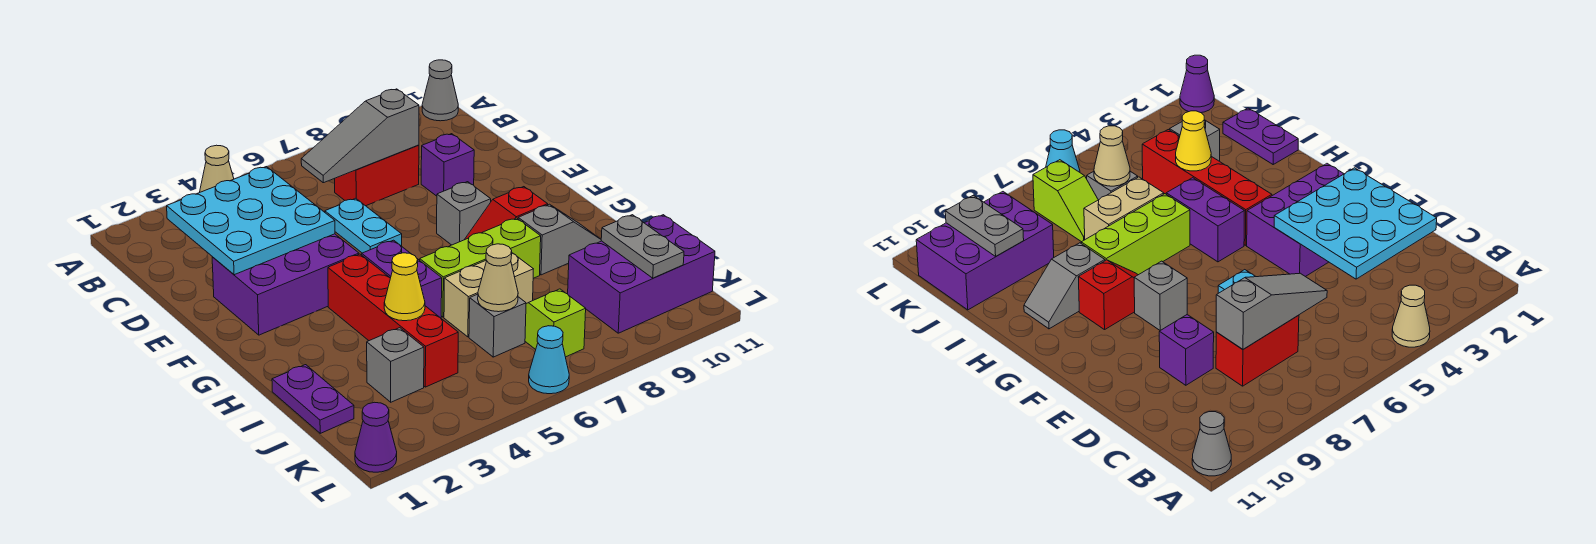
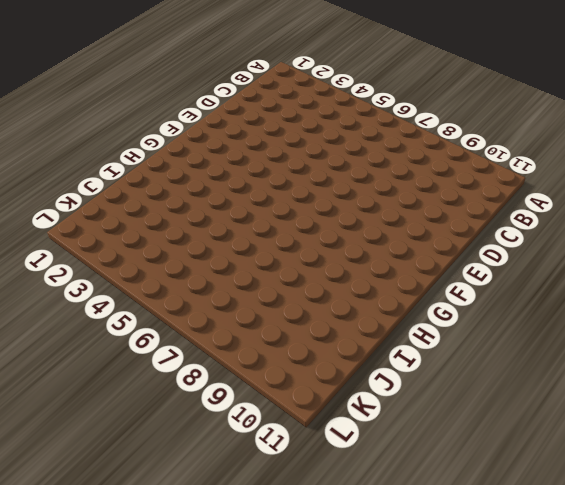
none -> tan cone A4 level 1
none -> grey cone A11 level 1
none -> red brick C7:C8 level 1

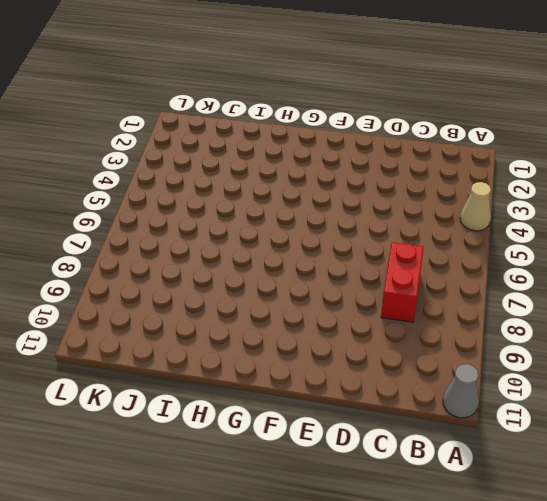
none -> cyan plate D6:E6 level 1
none -> purple brick D9 level 1
none -> purple brick E2:F4 level 1

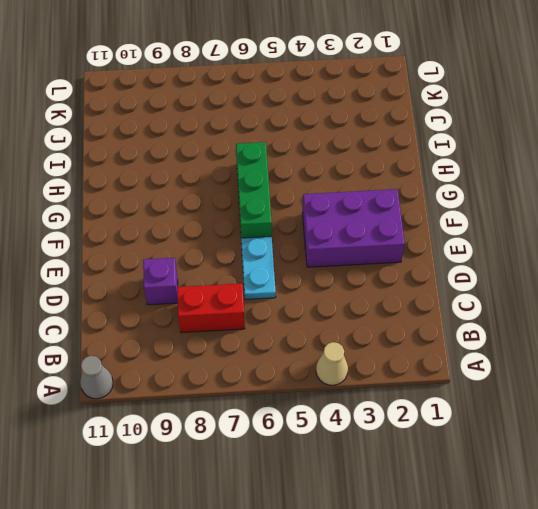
green brick F6:H6 level 1 -> lime brick H6:H8 level 1
none -> grey brick F8 level 1
none -> red brick G4:J4 level 1
none -> purple brick G5:H5 level 1

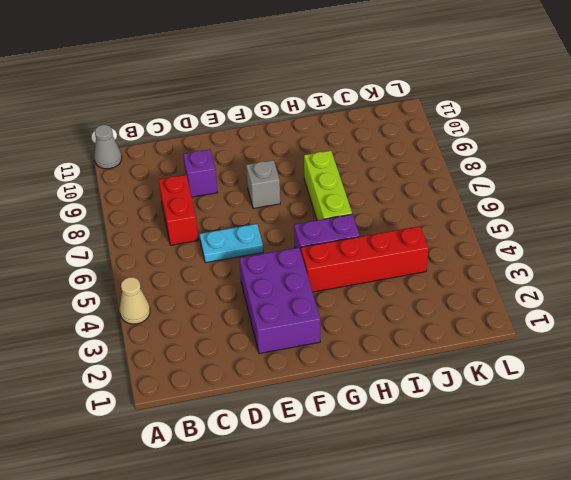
none -> red slope G8:G9 level 1 top 9
none -> grey slope H9:H10 level 1 top 9
none -> purple plate I1:J1 level 1

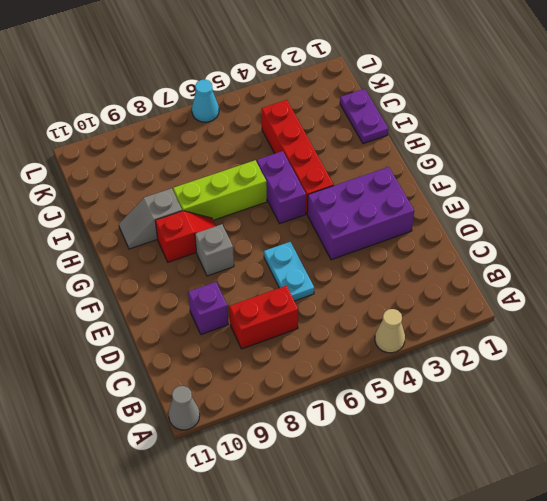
none -> tan brick I6:I7 level 1
none -> grey brick J3 level 1
none -> grey brick J6 level 1

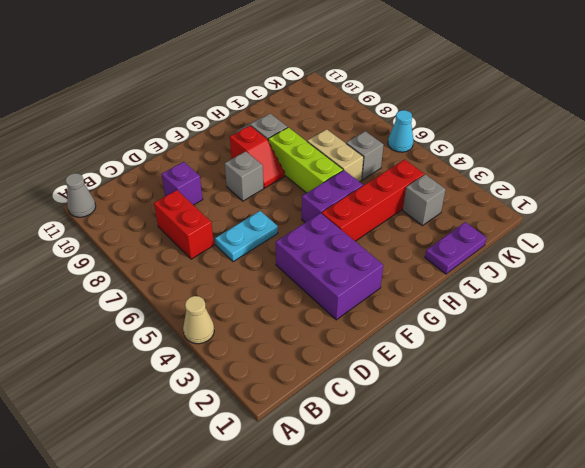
none -> lime slope J7:K7 level 1 top K
none -> purple brick J9:K11 level 1
none -> purple cone L1 level 1

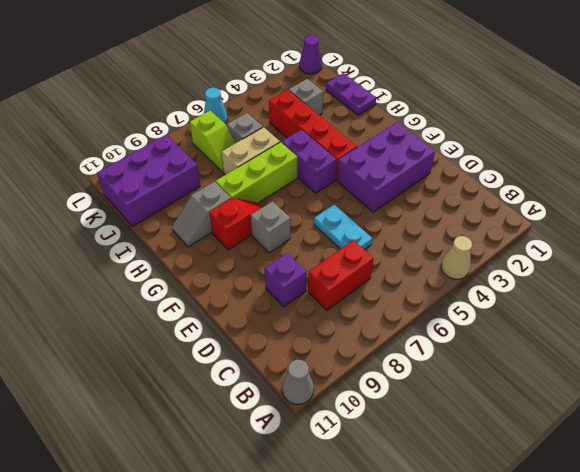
none -> cyan plate C2:E4 level 2
none -> grey slope C6:C8 level 2 top 8
none -> yellow cone I4 level 2

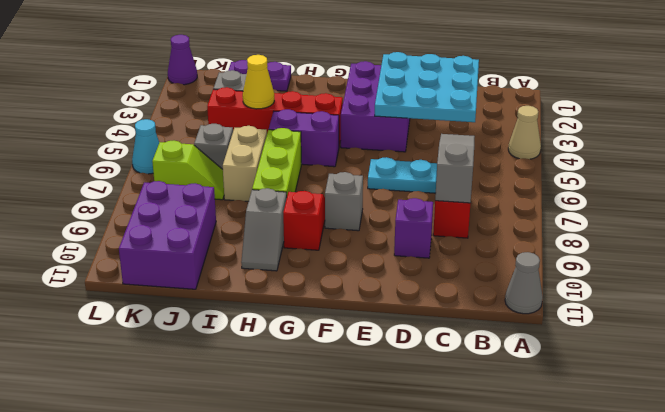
none -> tan cone J6 level 2
none -> grey plate J10:K10 level 2

